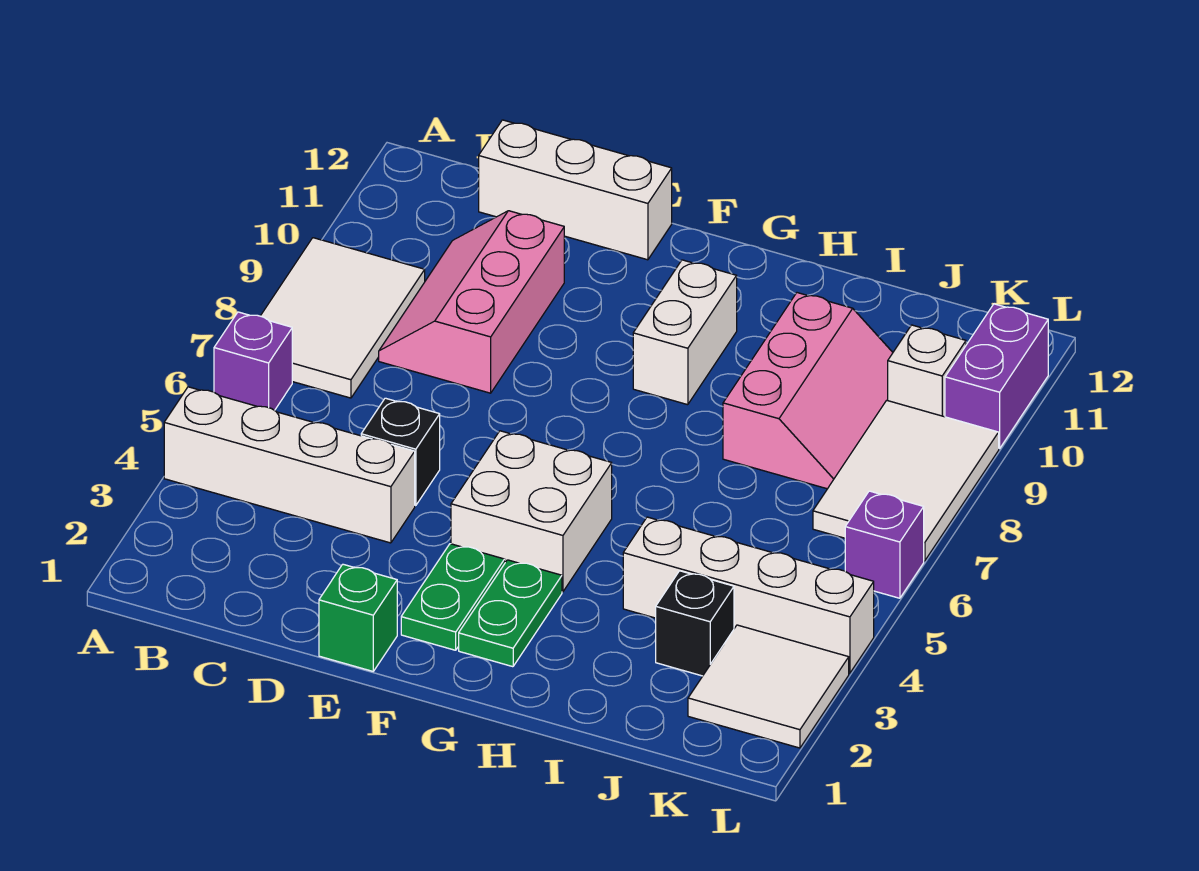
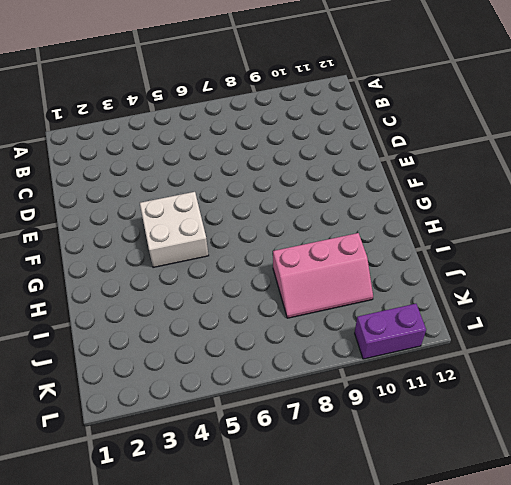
none -> white brick A4:D4 level 1
none -> purple brick A6 level 1
none -> white tile A7:B9 level 1

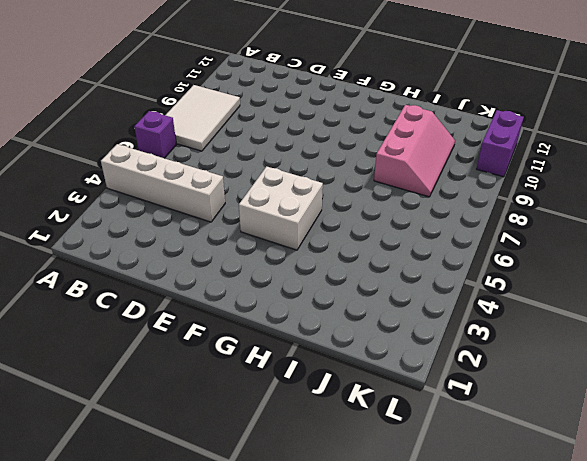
none -> pink slope C8:D10 level 1 top D
none -> white brick C12:E12 level 1
none -> black brick D5 level 1

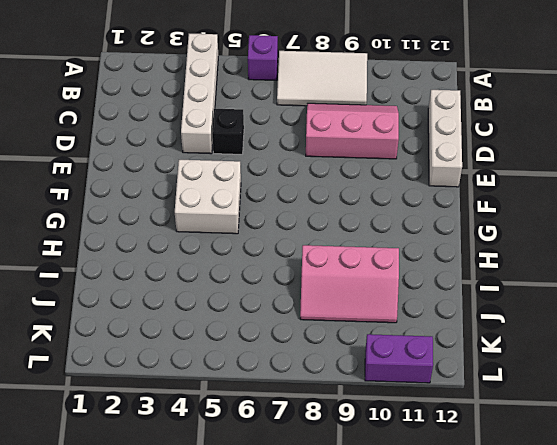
none -> green brick E1 level 1
none -> green plate F2:F3 level 1
none -> green plate G2:G3 level 1

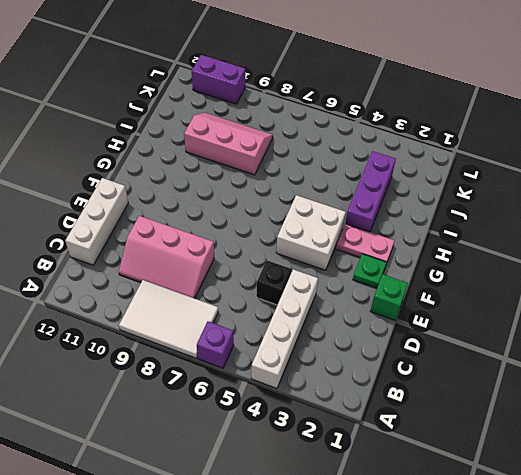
green plate F2 level 1 -> green plate F2:F3 level 1
pink plate G2:G3 level 1 -> green plate G2:G3 level 1
purple brick H3:J3 level 1 -> black brick J3 level 1
none -> white brick G9:G10 level 1
none -> white brick I4:L4 level 1
none -> white tile K2:L3 level 1

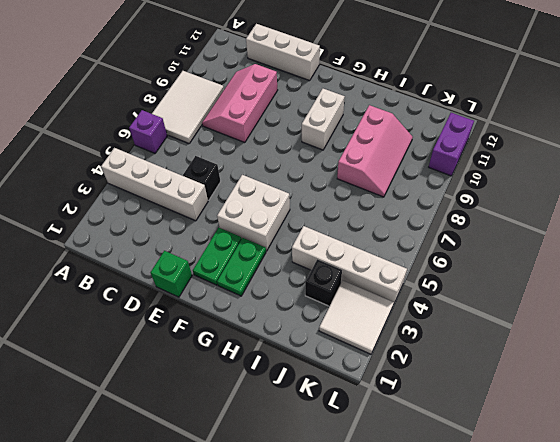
none -> white tile K7:L9 level 1
none -> white brick K10 level 1
none -> purple brick L6 level 1

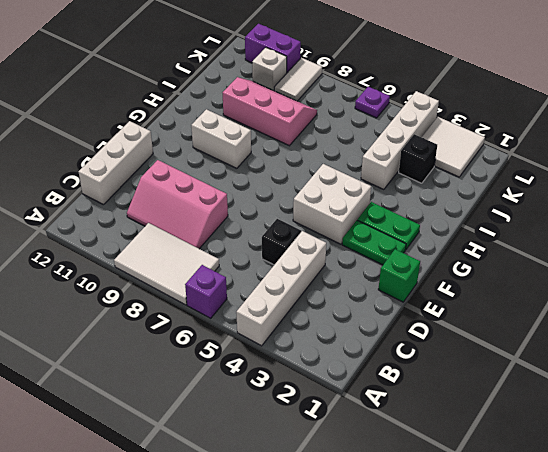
white tile K9:L9 level 1 -> white tile K7:L9 level 1
purple plate L6 level 1 -> purple brick L6 level 1

